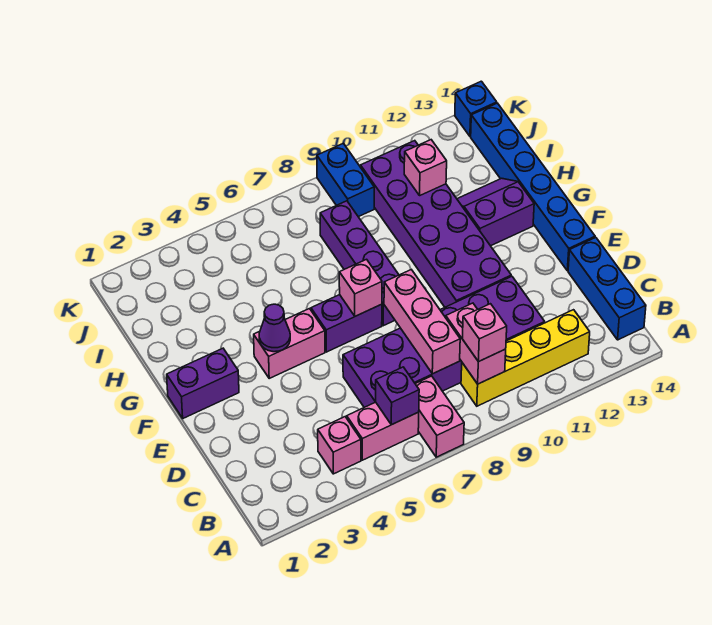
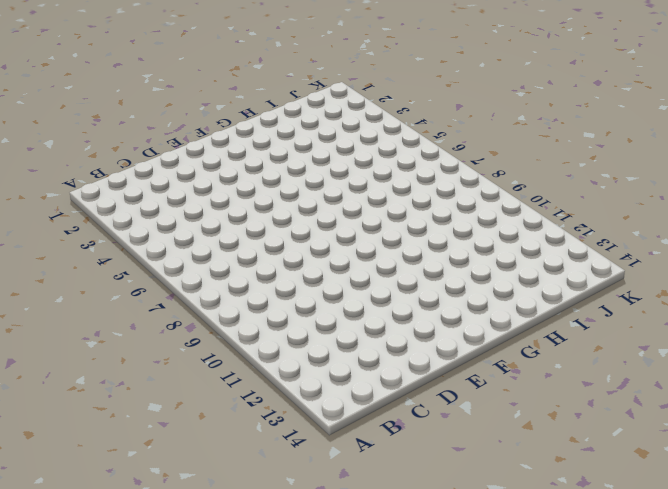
none -> pink brick A7:B7 level 1
none -> pink brick B4 level 1
none -> pink brick B5:B6 level 1

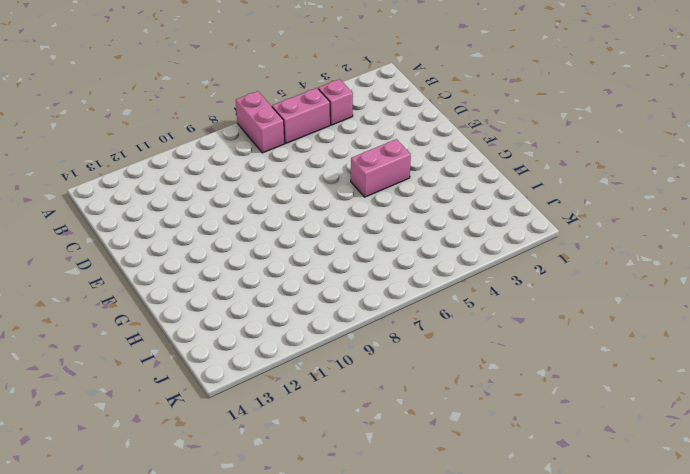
none -> yellow brick B9:B12 level 1
none -> blue brick B14:D14 level 1
none -> purple brick C6:D11 level 1

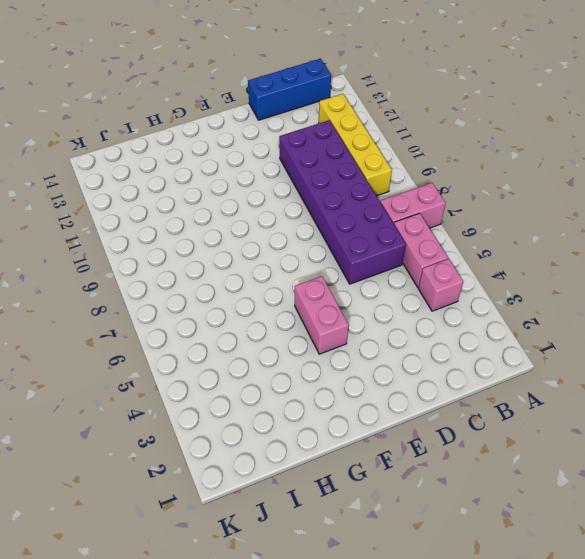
none -> purple brick E10:J11 level 1
none -> blue brick E14:J14 level 1
none -> purple brick F1:F2 level 1

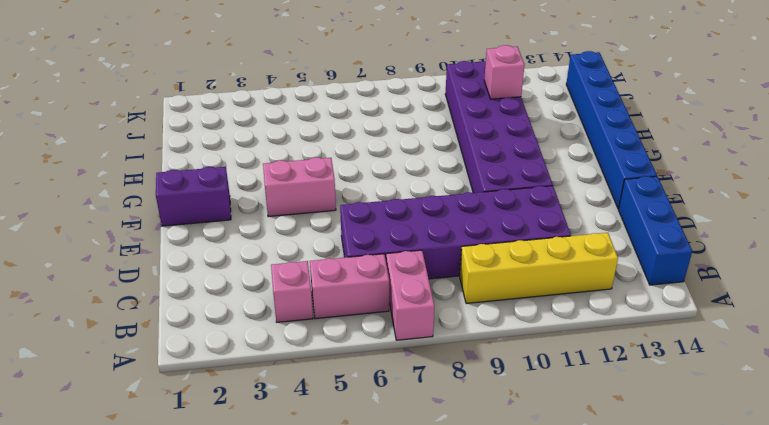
none -> purple brick F6:F7 level 1
none -> purple brick F8:I8 level 1
none -> purple slope G12:H13 level 1 top G

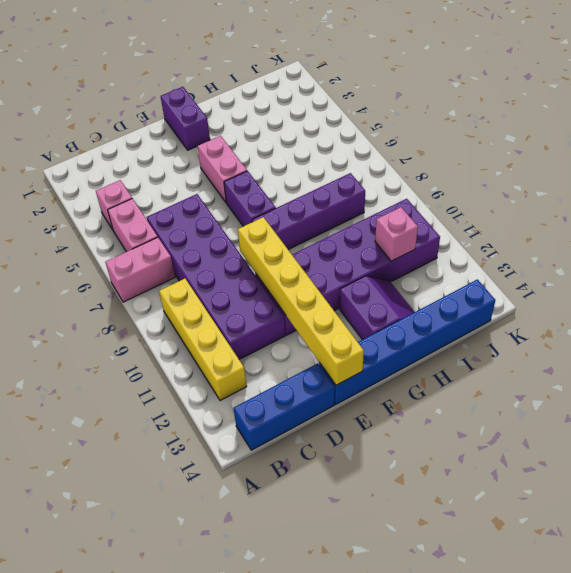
yellow brick E9:E14 level 2 -> none
none -> blue brick J9:K9 level 1
none -> blue brick K14 level 1
none -> purple brick B6 level 2

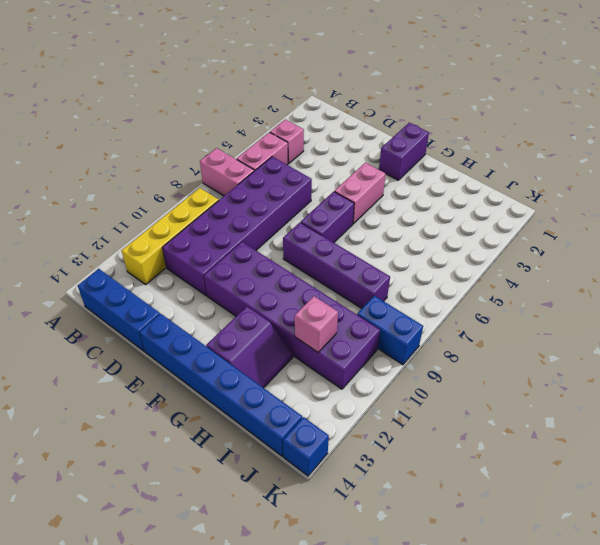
none -> purple brick B6 level 2
none -> pink brick B9:C9 level 2
none -> pink brick C8:E8 level 2

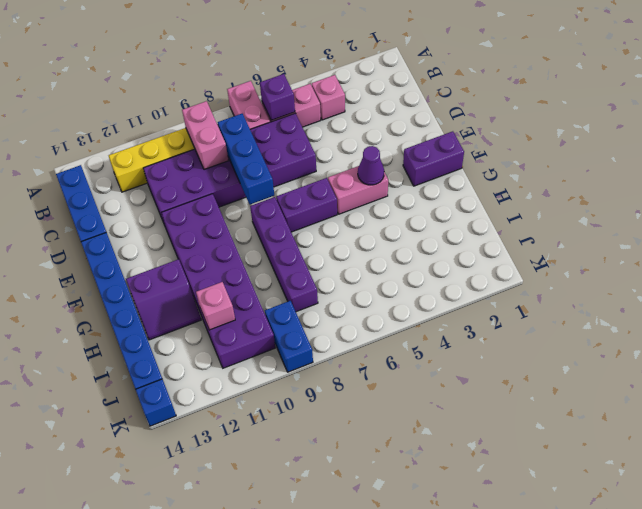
blue brick C8:E8 level 2 -> pink brick C8:E8 level 2
none -> pink brick F7 level 2
none -> pink brick B9 level 3

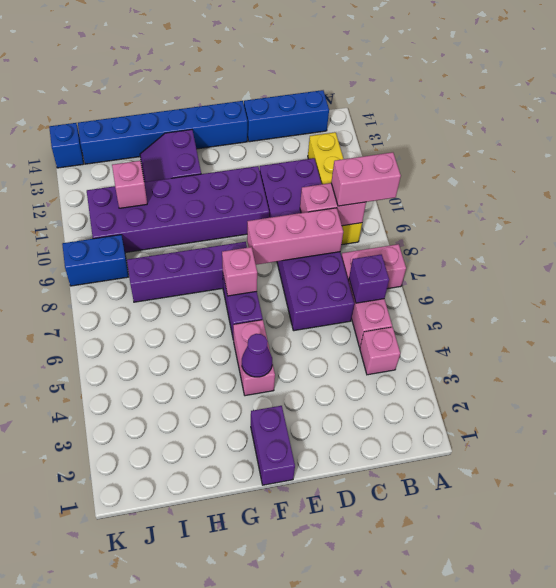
pink brick A9:B9 level 3 -> pink brick B9 level 3

